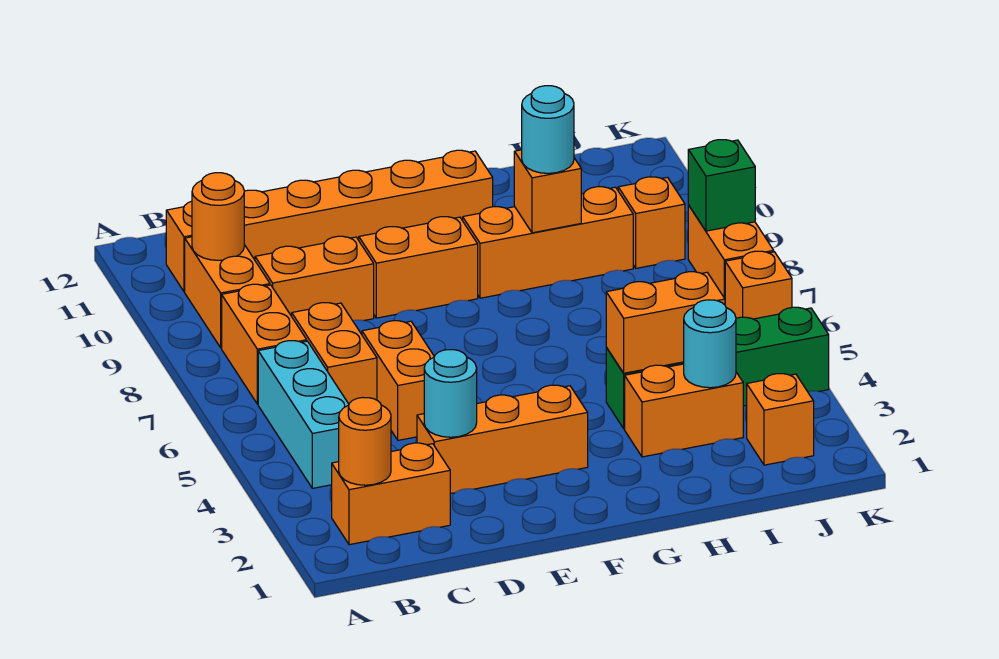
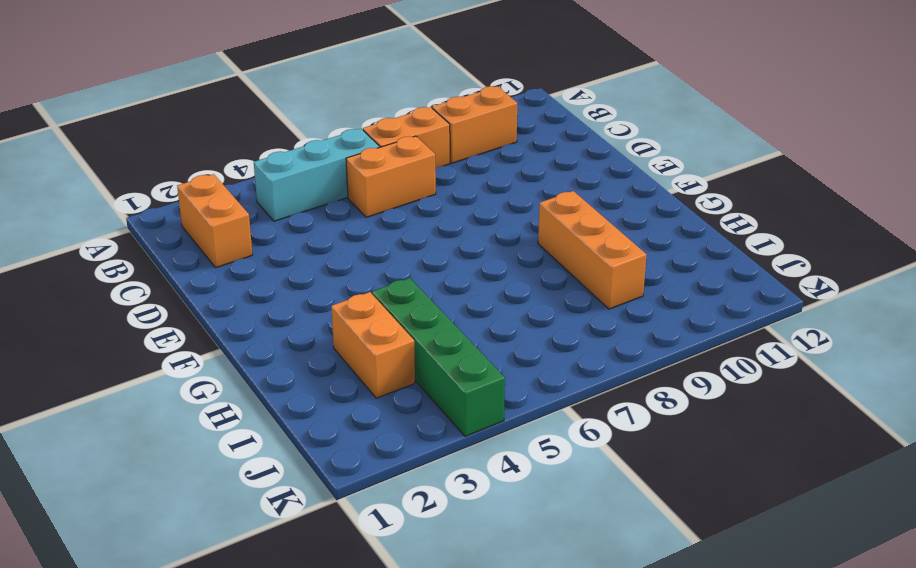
none -> orange brick B11:G11 level 1
none -> orange brick C9:D9 level 1
none -> orange brick D3:F3 level 1

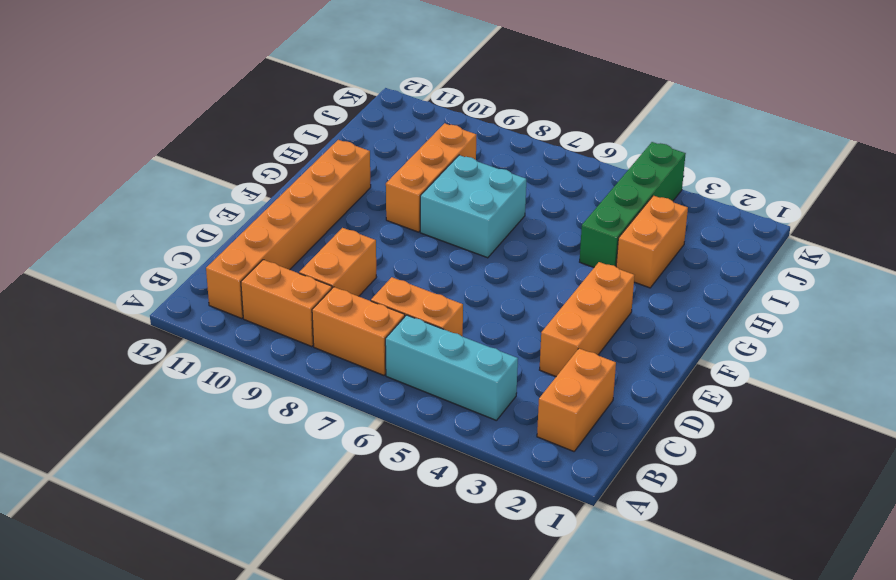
cyan brick G7:H8 level 1 -> none
none -> orange brick D5:D6 level 1
none -> orange brick E9:F9 level 1
none -> orange brick J2 level 1

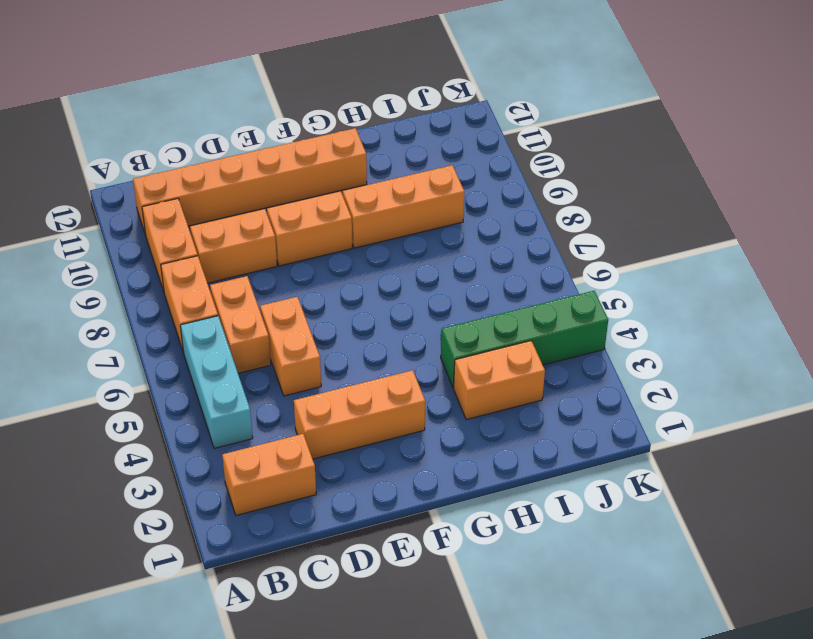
none -> orange brick J2 level 1
none -> orange brick J9 level 1
none -> orange brick K6 level 1

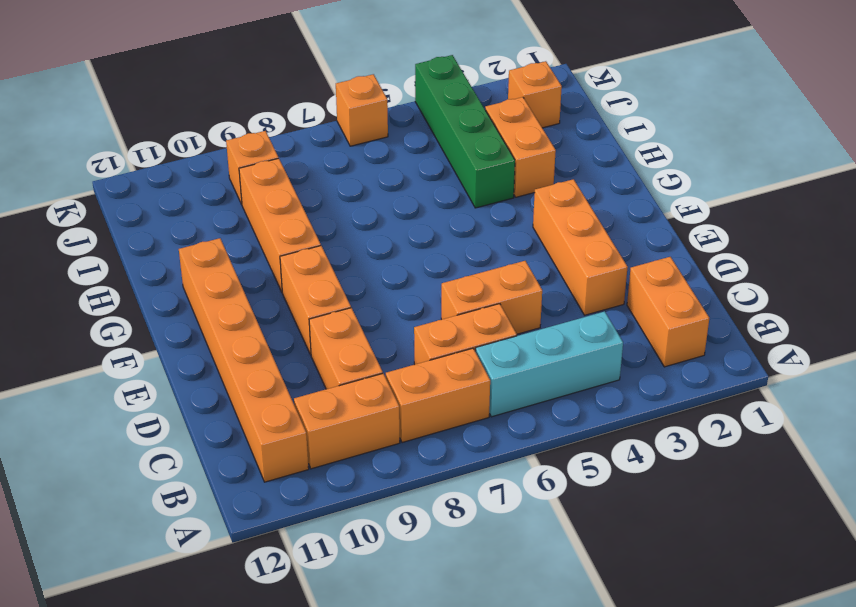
none -> orange brick K7:K8 level 1
none -> orange round brick B2 level 2
none -> orange round brick B10 level 2

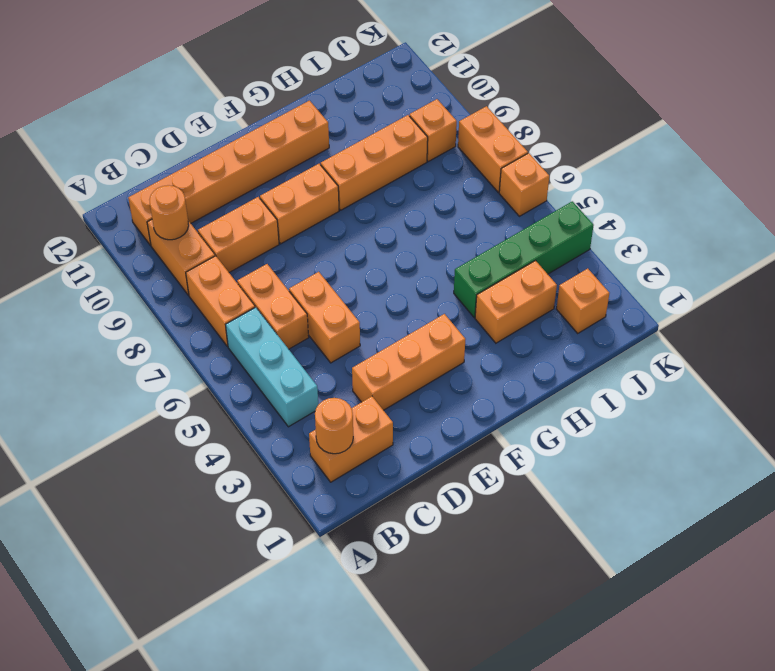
none -> cyan round brick D3 level 2
none -> orange brick H4:I4 level 2
none -> orange brick H9 level 2

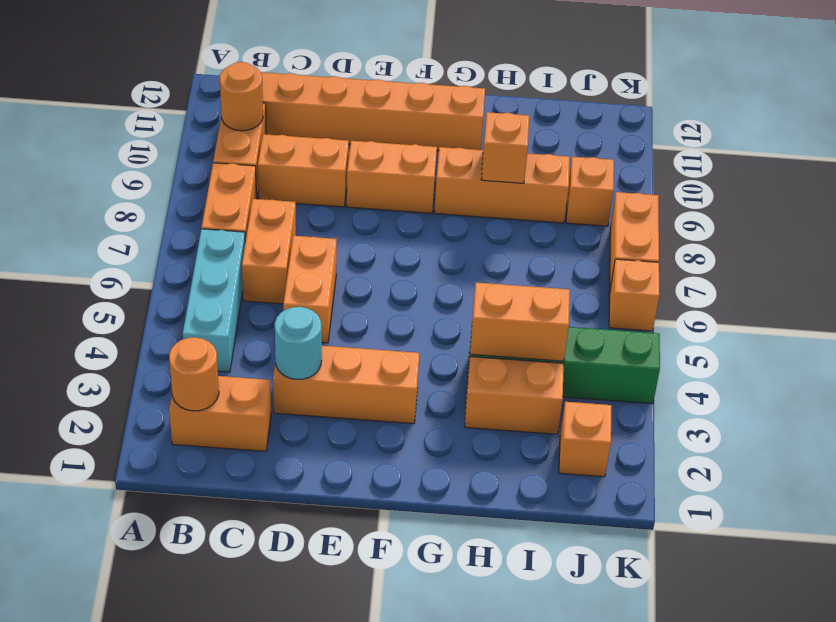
none -> cyan round brick I3 level 2
none -> green brick K8 level 2
none -> cyan round brick H9 level 3

